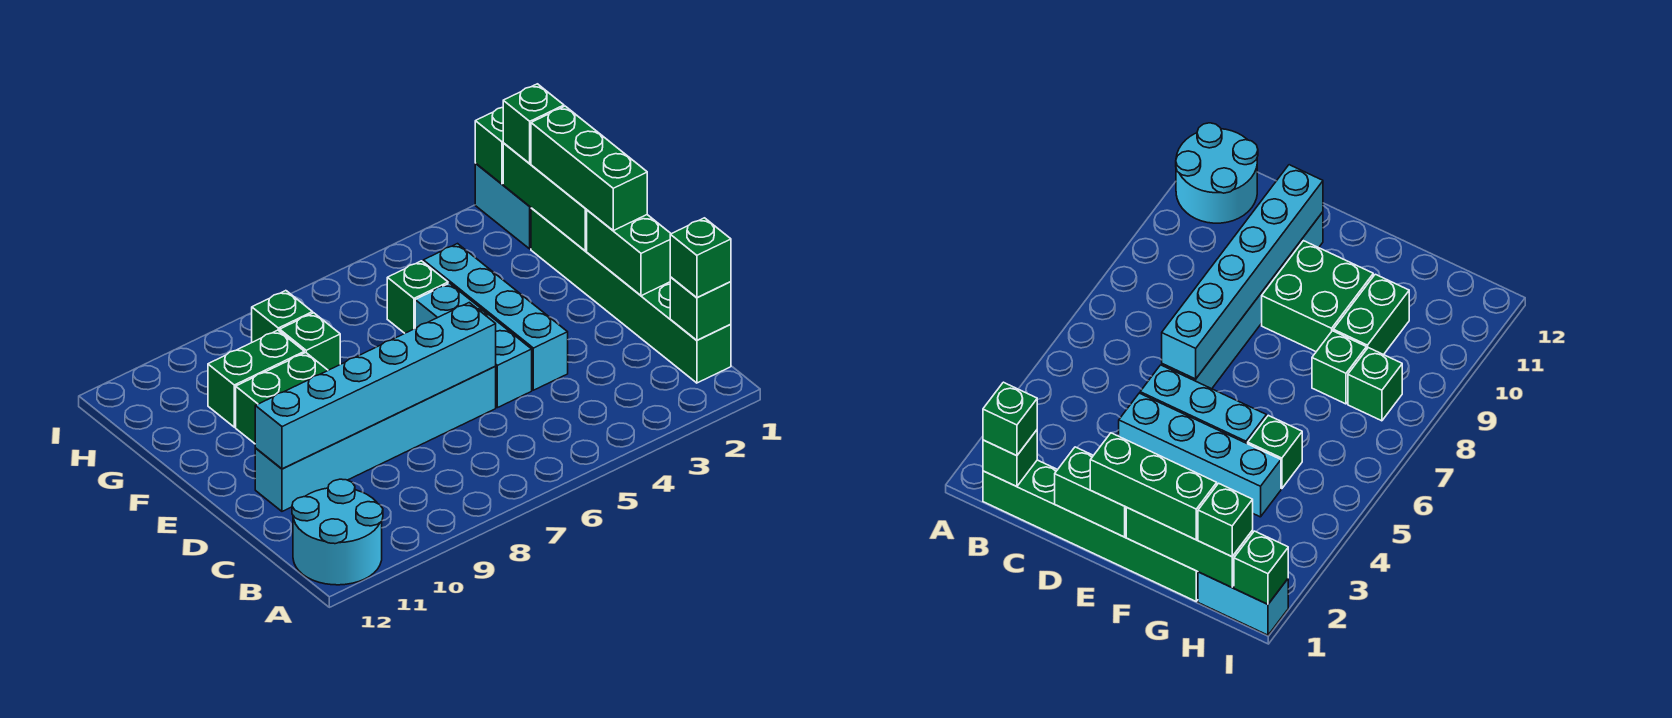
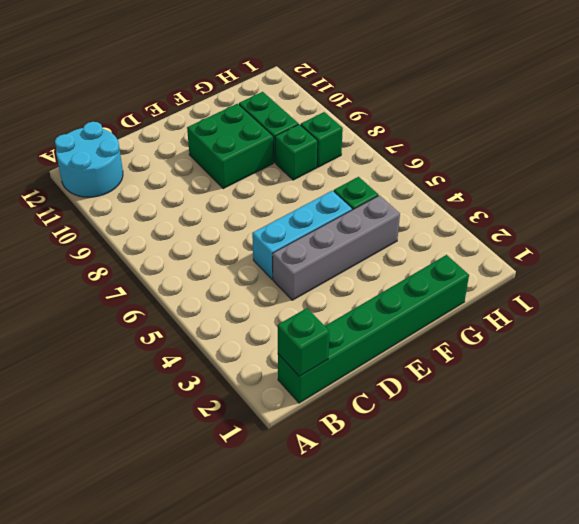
grey brick D4:G4 level 1 -> cyan brick D4:G4 level 1
none -> cyan brick D6:D11 level 1
none -> cyan brick H1:I1 level 1
none -> green brick D1:E1 level 2

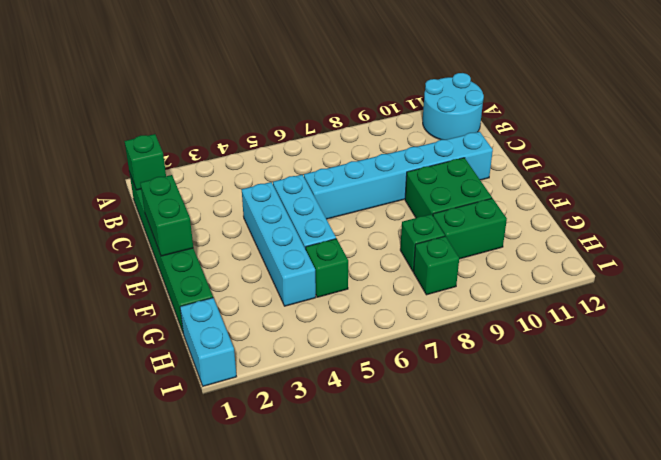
none -> cyan brick D6:D11 level 2
none -> green brick F1:H1 level 2
none -> green brick I1 level 2

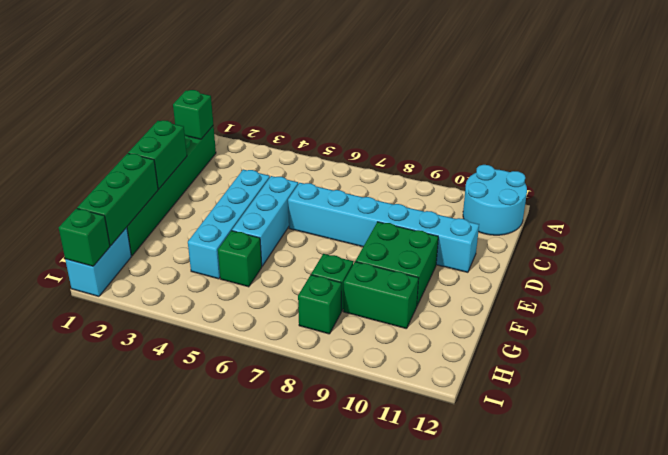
none -> cyan brick D6:D11 level 2
none -> green brick B1 level 3
none -> green brick E1:G1 level 3

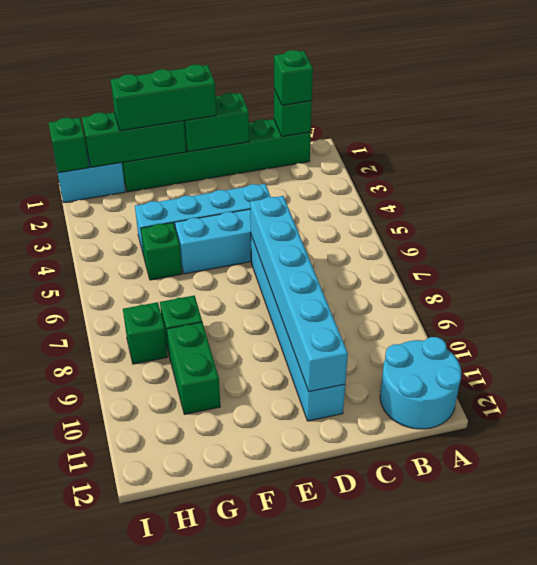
none -> green brick E9:F10 level 1
none -> green brick H1 level 3

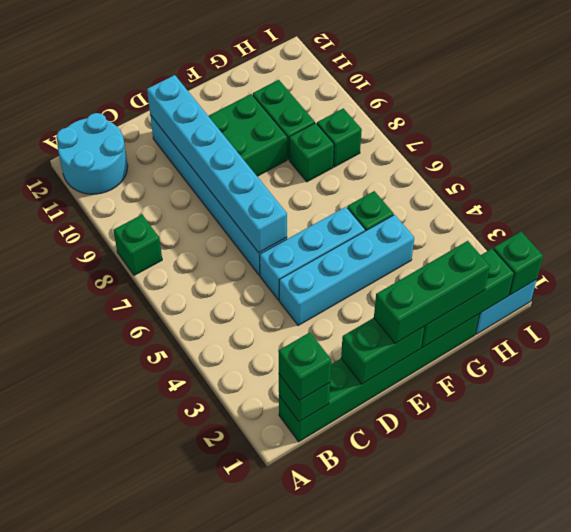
green brick A8 level 1 -> green brick H1 level 3

